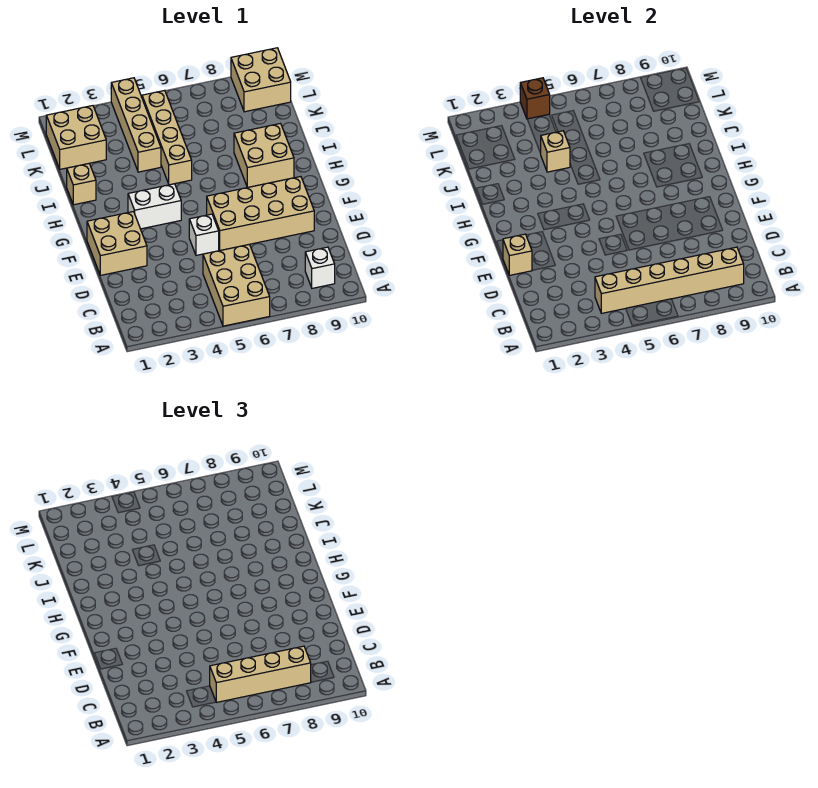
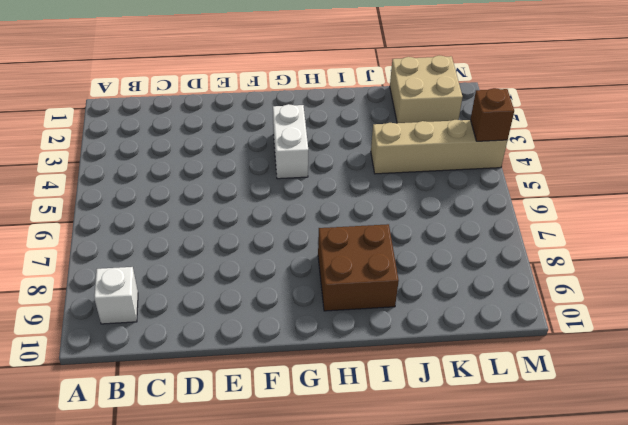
brown brick H8:I9 level 1 -> tan brick H8:I9 level 1
none -> tan brick A5:C6 level 1
none -> tan brick E1:F2 level 1
none -> white brick E5 level 1

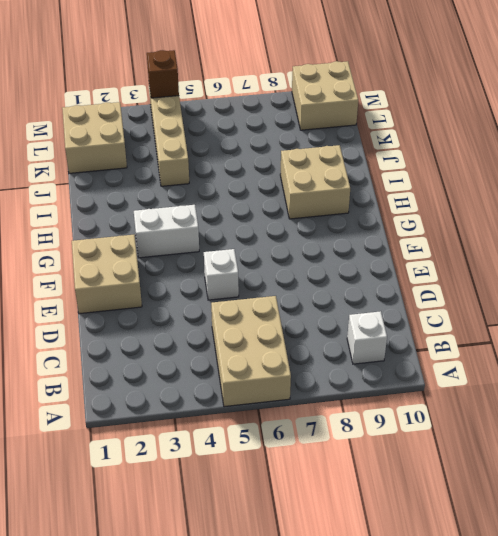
none -> tan brick E6:F9 level 1
none -> tan brick I1 level 1
none -> tan brick I5:L5 level 1

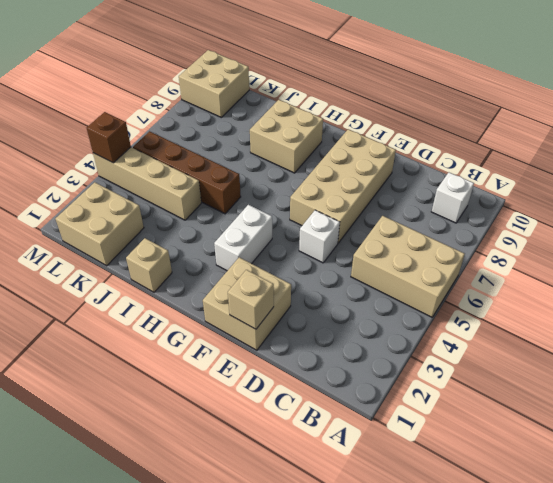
brown brick I5:L5 level 1 -> tan brick I5:L5 level 1
none -> tan brick B4:B9 level 2
none -> tan brick J4 level 2
none -> tan brick B5:B8 level 3

